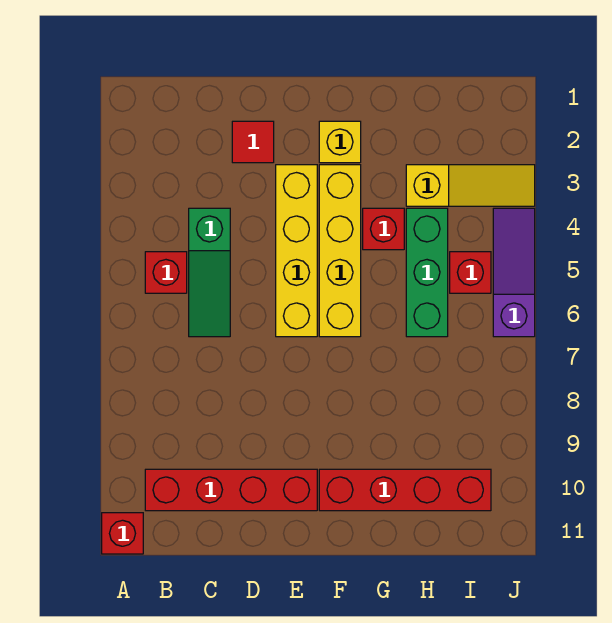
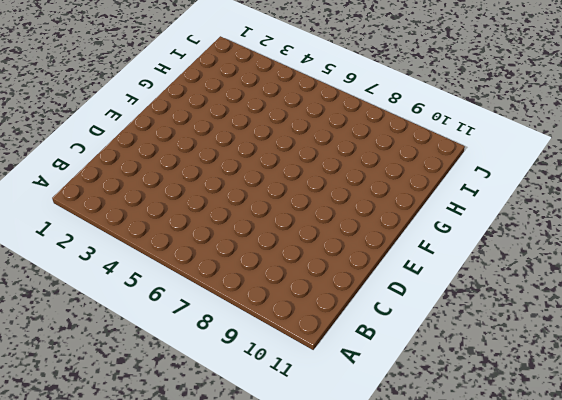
none -> red brick A11 level 1
none -> red brick B5 level 1
none -> red brick B10:E10 level 1

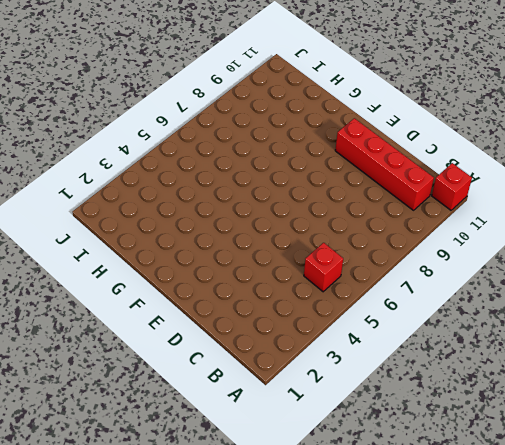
none -> green slope C4:C6 level 1 top 4
none -> red tile D2 level 1
none -> yellow brick E3:E6 level 1

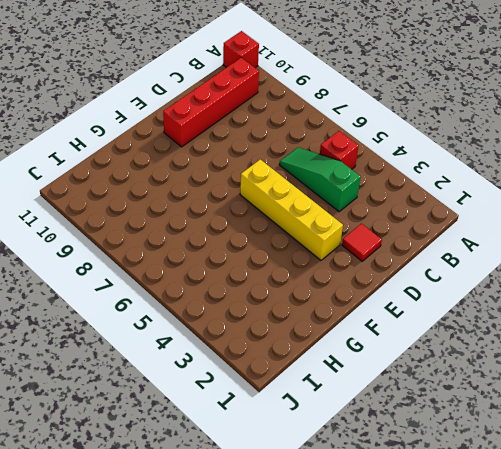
none -> yellow brick F2 level 1
none -> yellow brick F3:F6 level 1
none -> red brick F10:I10 level 1

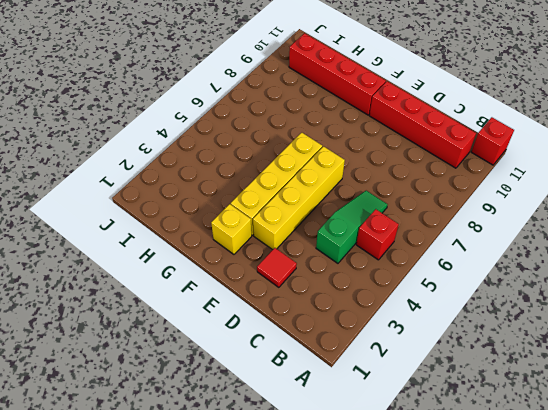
none -> red brick G4 level 1
none -> yellow slope H3:J3 level 1 top H
none -> green brick H4:H6 level 1

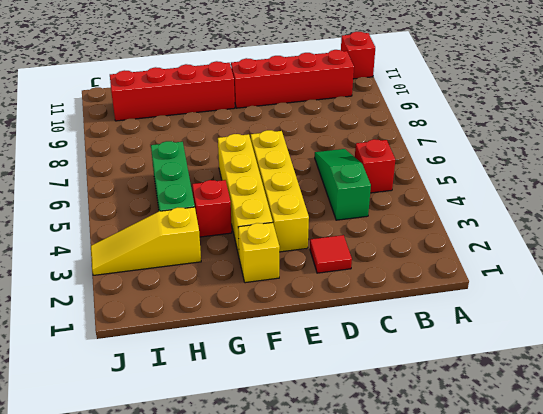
none -> red brick I5 level 1
none -> purple slope J4:J6 level 1 top 6

